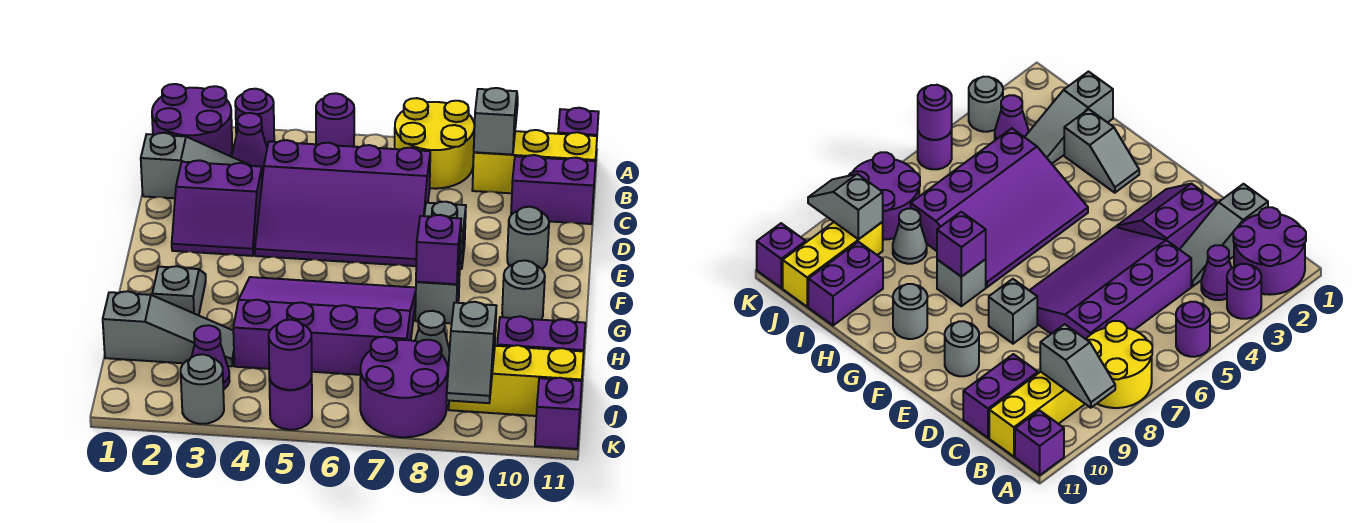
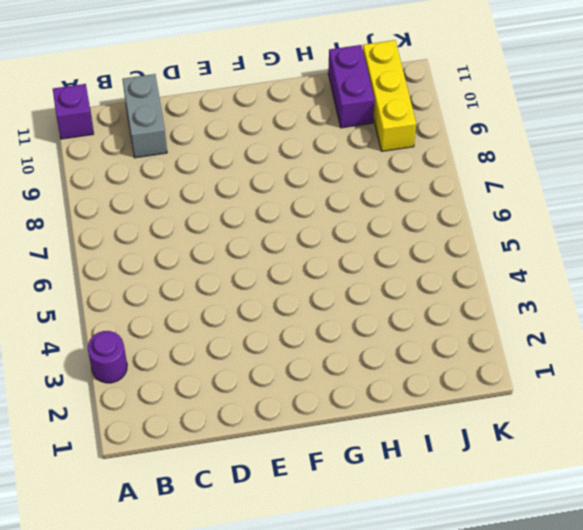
grey brick C10:C11 level 1 -> purple brick C10:C11 level 1
none -> purple round brick A1:B2 level 1
none -> purple round brick A5 level 1
none -> yellow round brick A7:B8 level 1
none -> purple cone B3 level 1

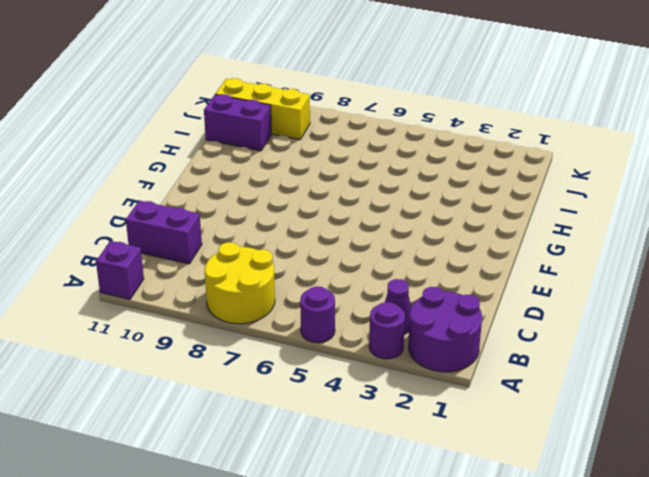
none -> yellow brick B9:B11 level 1
none -> grey slope C1:C3 level 1 top 1
none -> purple slope C4:E7 level 1 top C
none -> purple slope D2:E3 level 1 top D

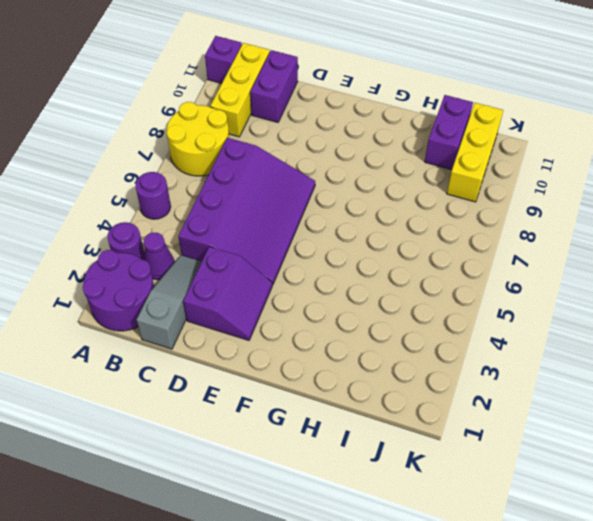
none -> grey brick E8 level 1
none -> grey round brick E10 level 1
none -> grey slope G2:H2 level 1 top H
none -> purple slope G4:I7 level 1 top I

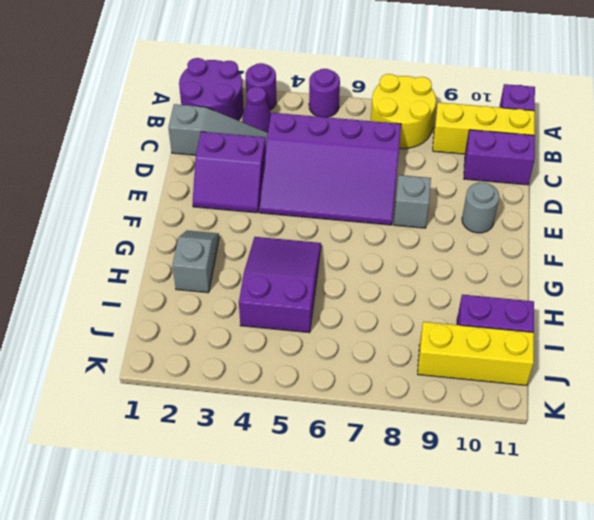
purple slope G4:I5 level 1 top I -> purple slope G4:I7 level 1 top I
none -> grey brick G8 level 1
none -> grey round brick G10 level 1
none -> grey slope I1:I3 level 1 top 1
none -> grey cone I8 level 1

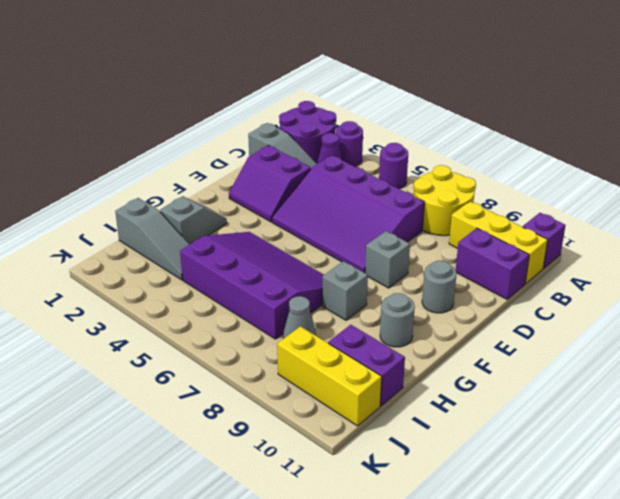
none -> purple cone J3 level 1
none -> purple round brick J7:K8 level 1
none -> grey round brick K3 level 1
none -> purple round brick K5 level 1

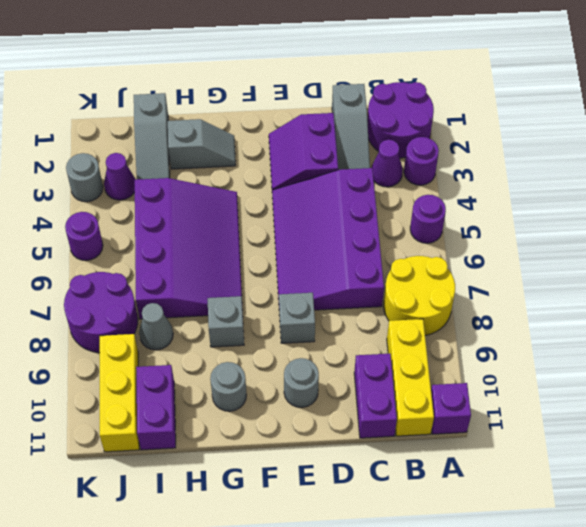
none -> purple brick K11 level 1
none -> grey slope A9:B9 level 2 top B
none -> purple brick G8 level 2
none -> grey slope J9:K9 level 2 top J

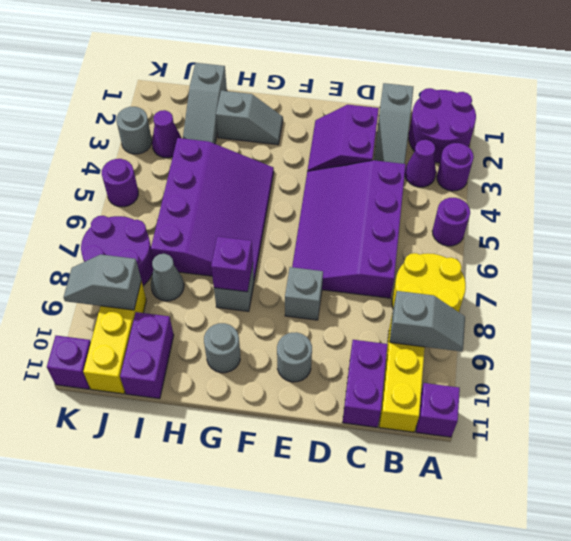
none -> purple round brick K5 level 2

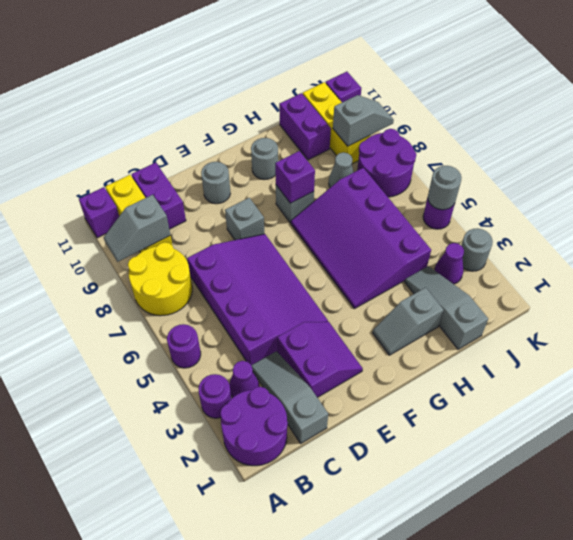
grey round brick K5 level 2 -> purple round brick K5 level 2

